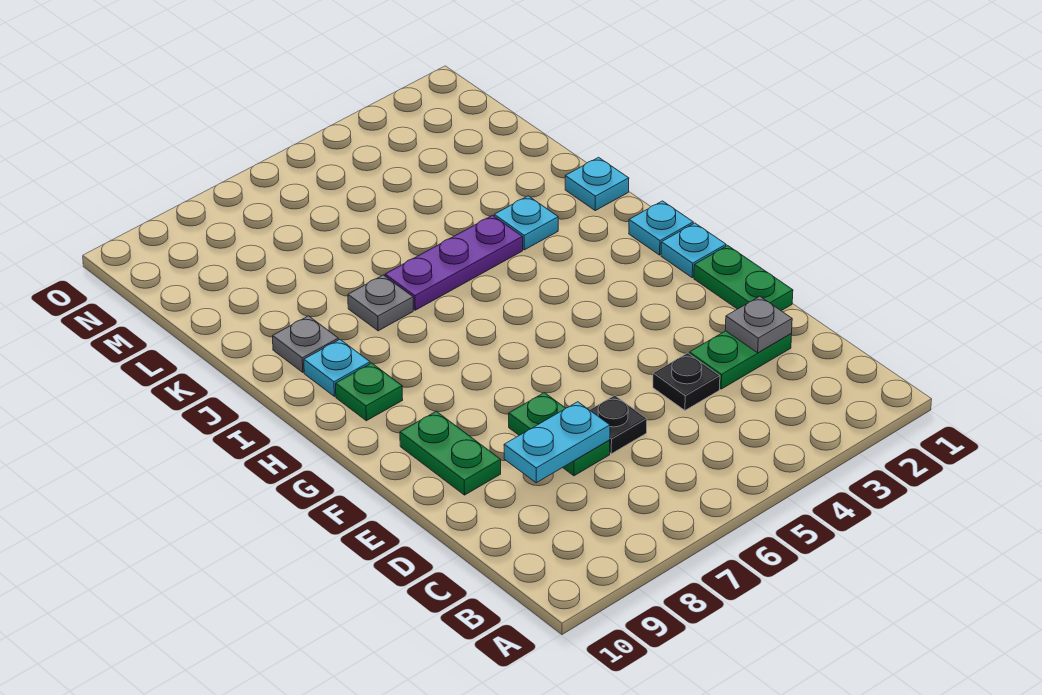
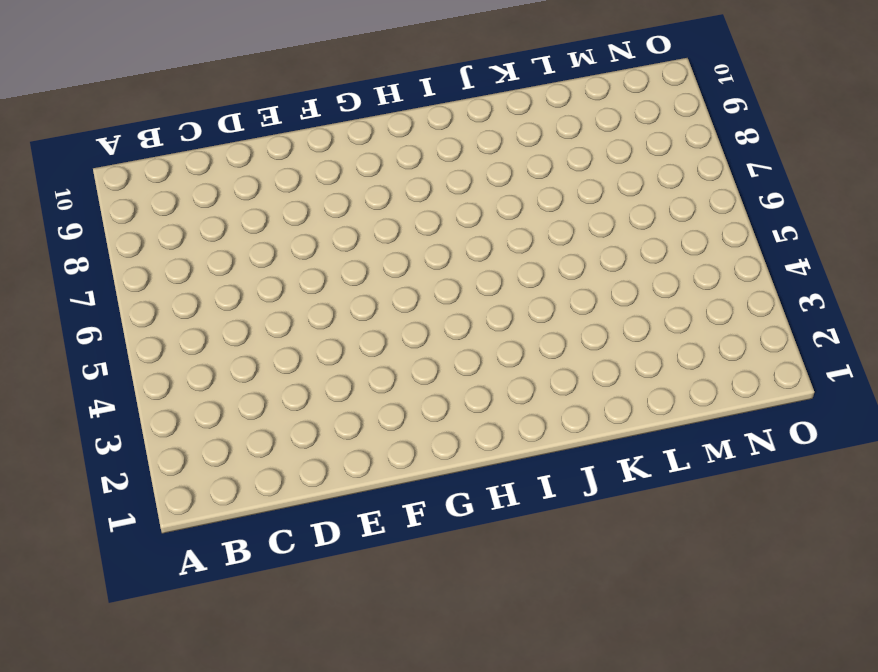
none -> green plate D2:D3 level 1
none -> black plate D4 level 1
none -> black plate D6 level 1

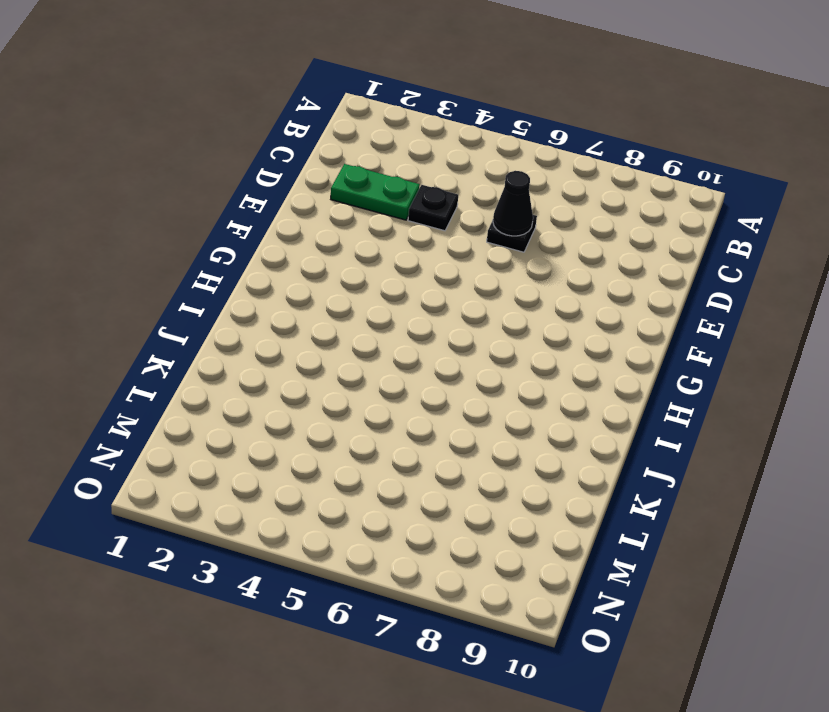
black cone D6 level 2 -> none
none -> green plate D7:E7 level 1
none -> green plate E1:F1 level 1
none -> green plate E9:F9 level 1

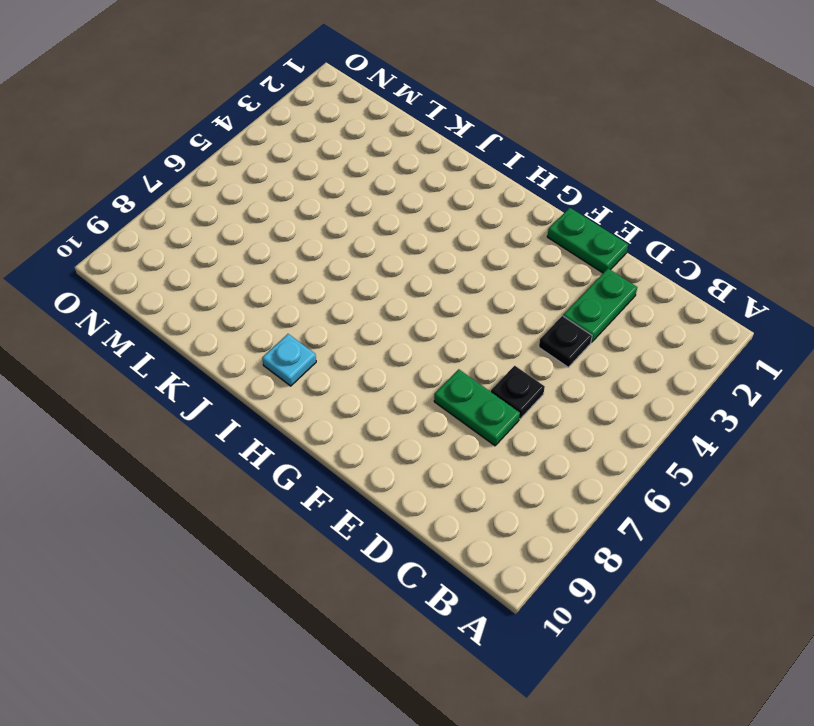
none -> green plate E9:F9 level 1
none -> cyan plate G1 level 1
none -> cyan plate H1 level 1

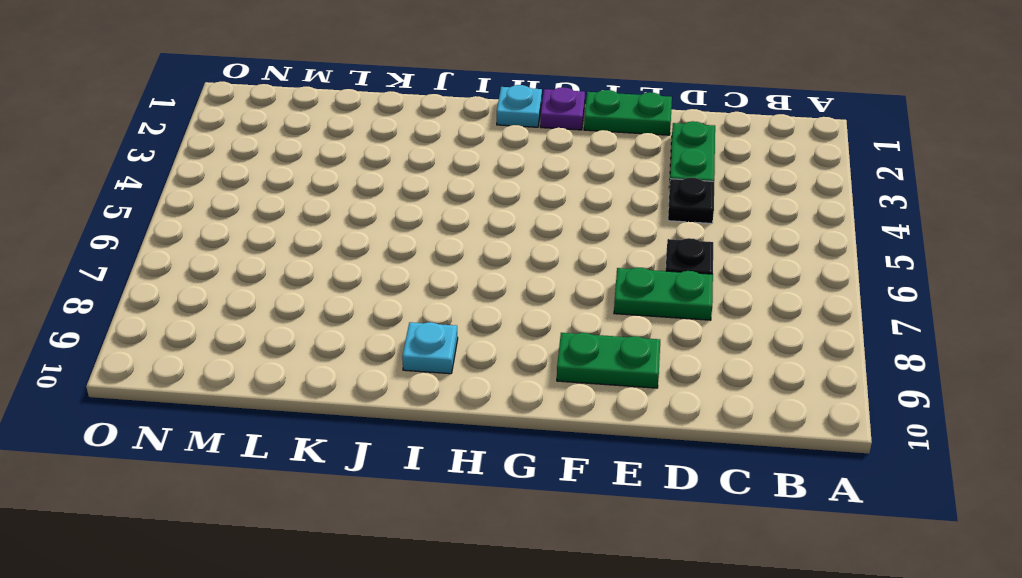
purple plate G1 level 1 -> cyan plate G1 level 1
none -> green plate H9 level 1
none -> cyan plate J1 level 1
none -> cyan plate J3 level 1

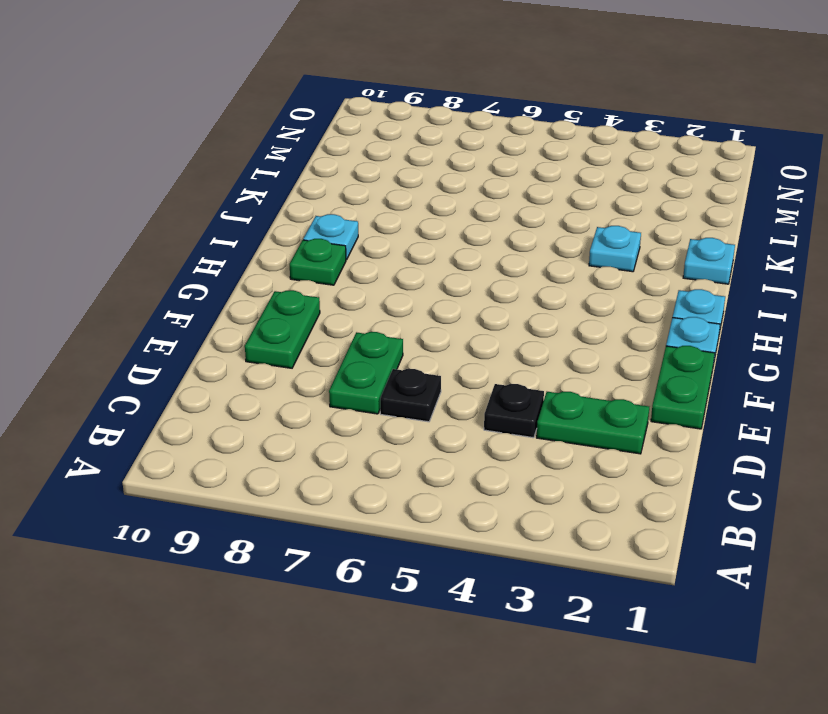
none -> purple plate J4:J6 level 1
none -> grey plate J7 level 1
none -> grey plate J9 level 1

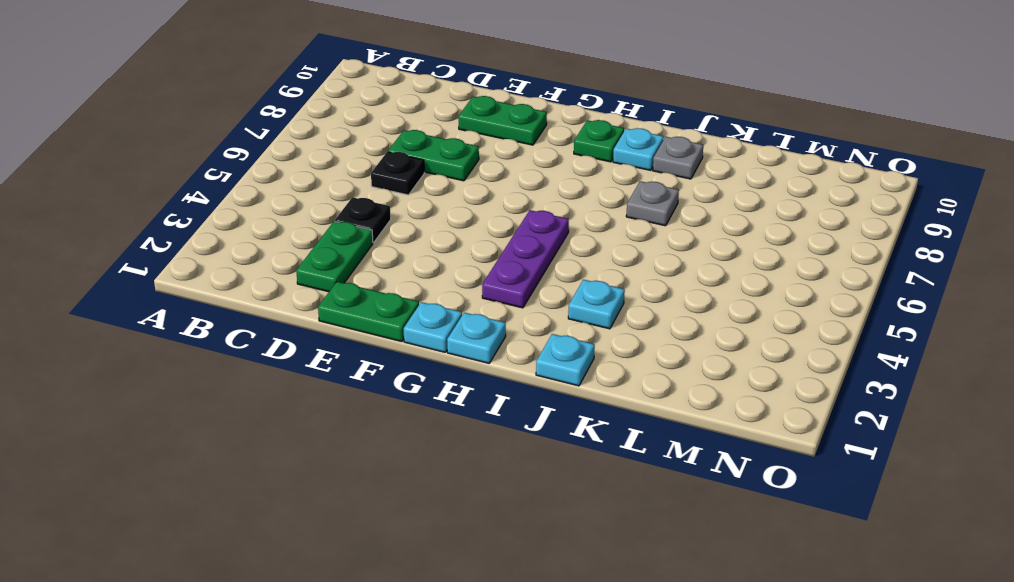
purple plate H3:H5 level 1 -> purple plate J4:J6 level 1
none -> grey plate D2 level 2
none -> cyan plate D7:D8 level 2

